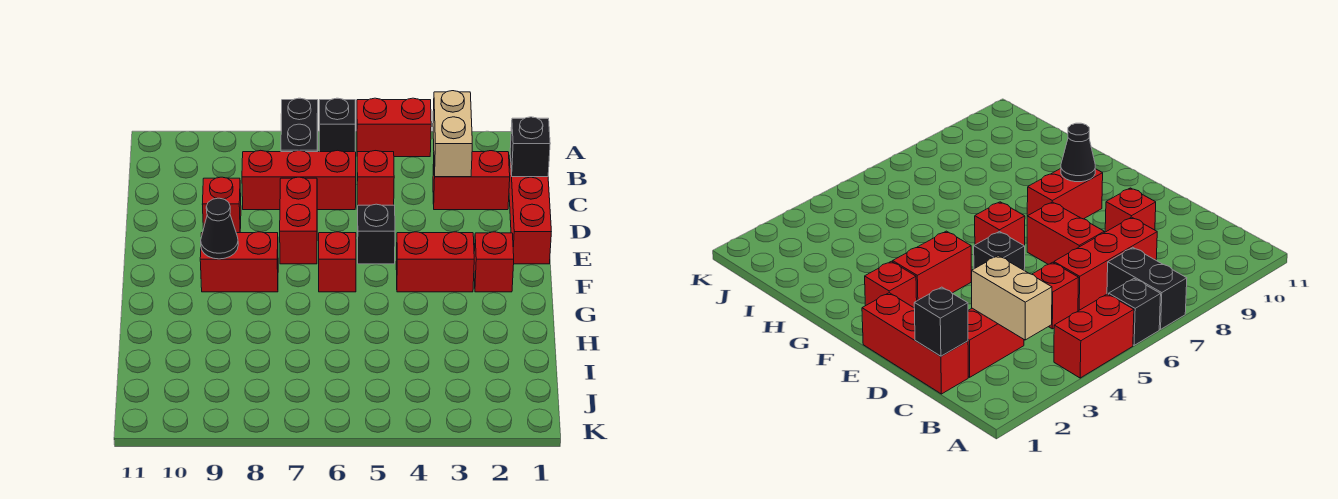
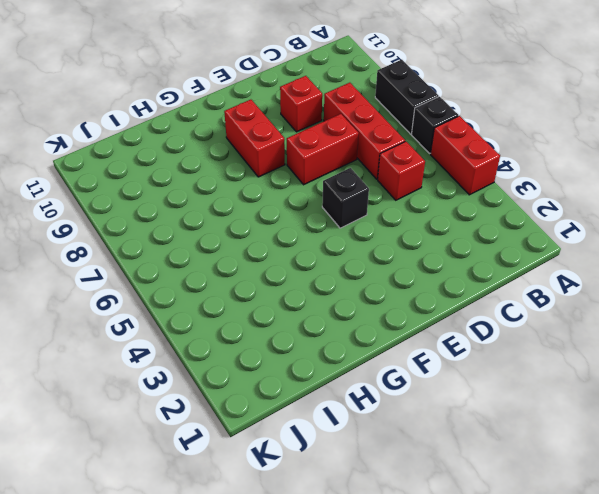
black brick A7:A8 level 1 -> black brick A7:B7 level 1
none -> red brick C1:E1 level 1
none -> red brick C2:C3 level 1
none -> red brick F2 level 1

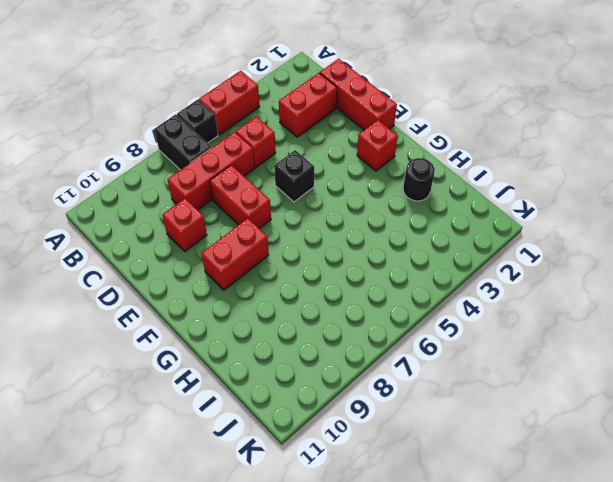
black round brick H2 level 1 -> none
none -> red brick F3:F4 level 1
none -> red brick F6 level 1
none -> tan brick B3:C3 level 2

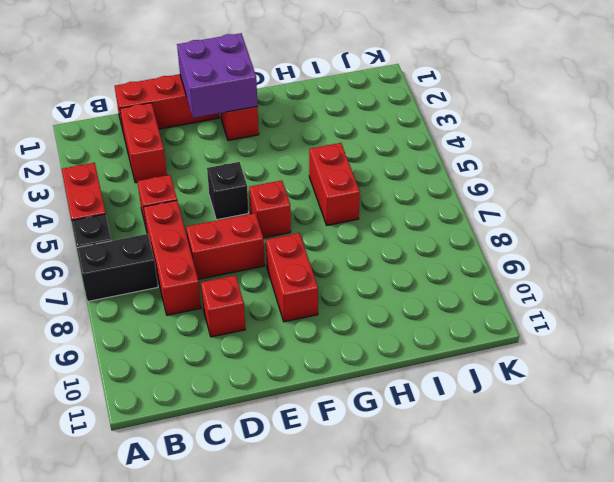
purple brick E1:F2 level 2 -> none
red brick H5:H6 level 1 -> red brick F3:F4 level 1
none -> tan brick B3:C3 level 2
none -> black brick C1 level 2
none -> black cone F9 level 2

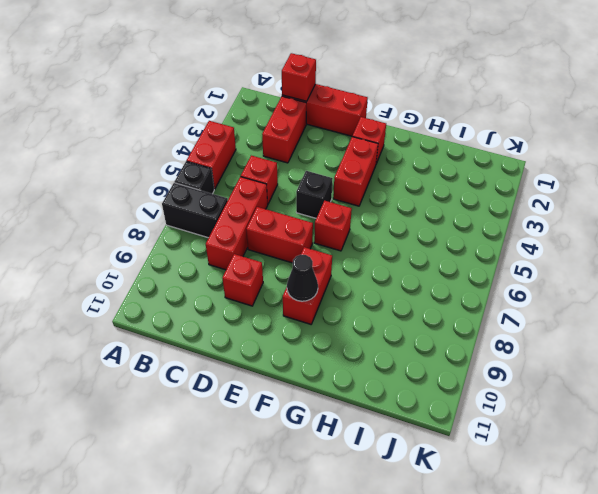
red brick C1 level 2 -> black brick C1 level 2
none -> tan brick B3:C3 level 2

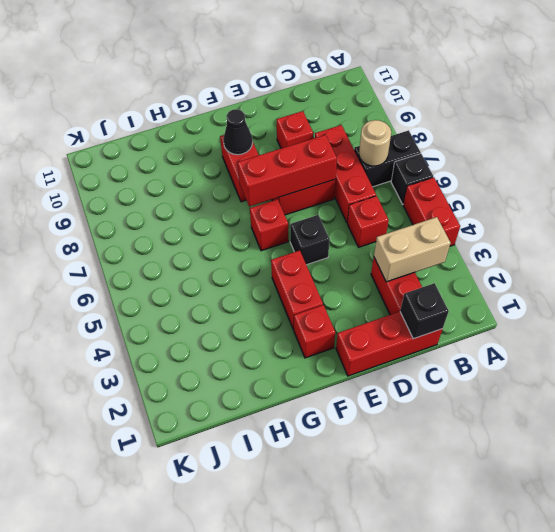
tan round brick B7 level 2 -> none
red brick D7:F7 level 2 -> none

